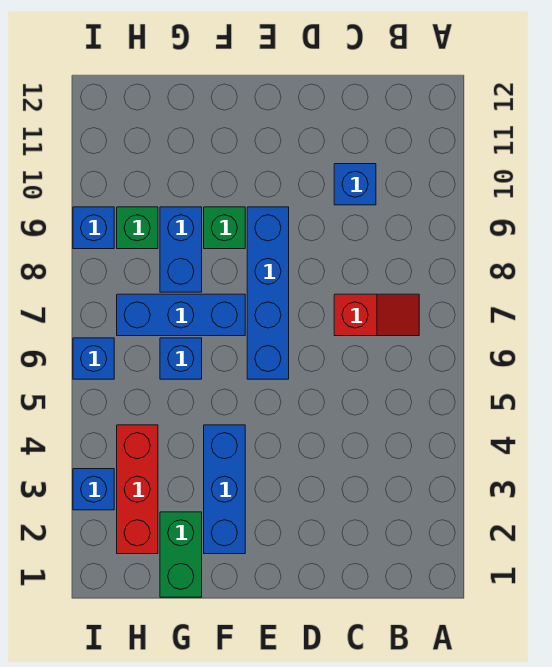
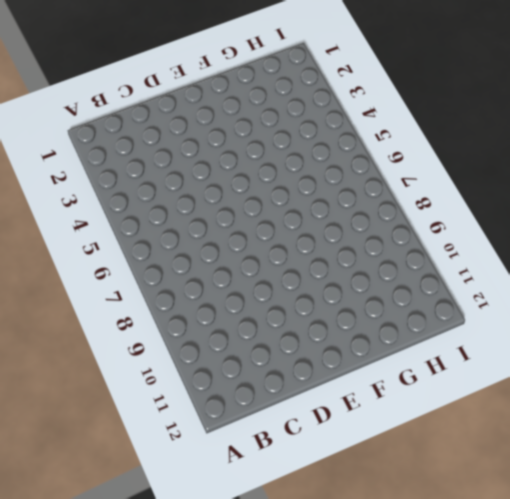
none -> red slope B7:C7 level 1 top C
none -> blue brick C10 level 1
none -> blue brick E6:E9 level 1

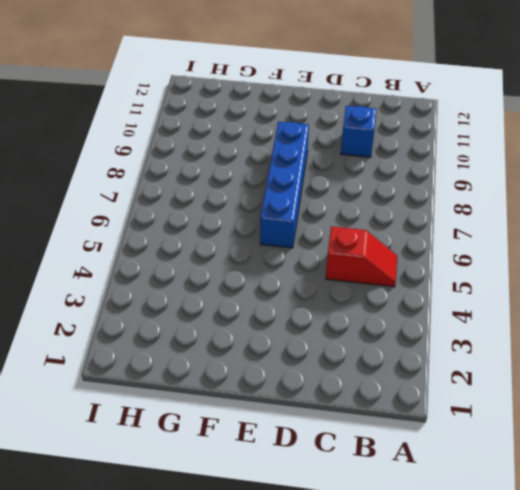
red slope B5:C5 level 1 top C -> red slope B7:C7 level 1 top C
none -> blue brick F2:F4 level 1
none -> blue brick F7:H7 level 1
none -> green brick F9 level 1

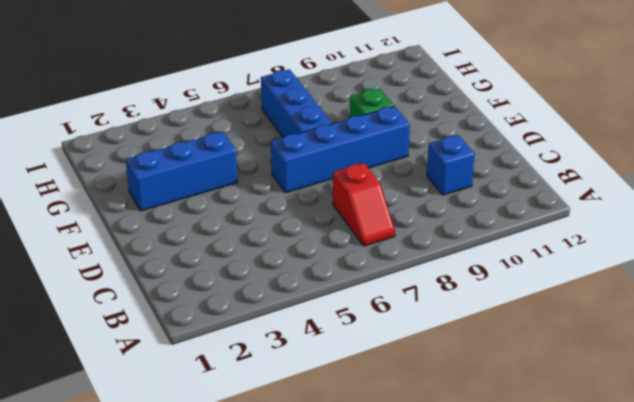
none -> green brick G1:G2 level 1
none -> blue brick G6 level 1
none -> blue brick G8:G9 level 1

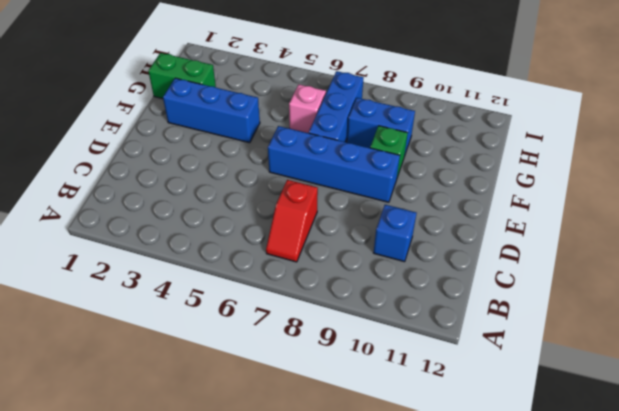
pink brick G6 level 1 -> blue brick G6 level 1
none -> red brick H2:H4 level 1
none -> green brick H9 level 1
none -> blue brick I3 level 1

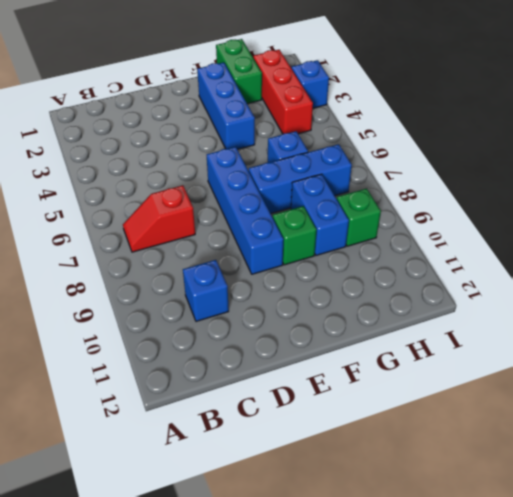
none -> blue brick I6 level 1
none -> blue brick I9 level 1

